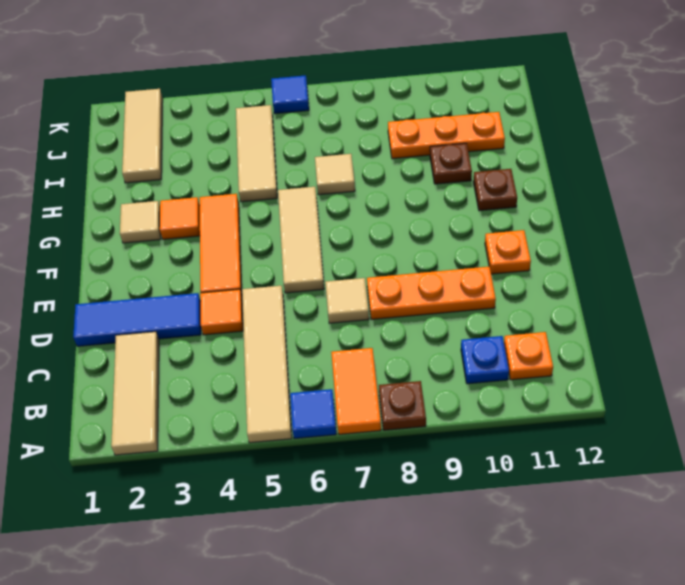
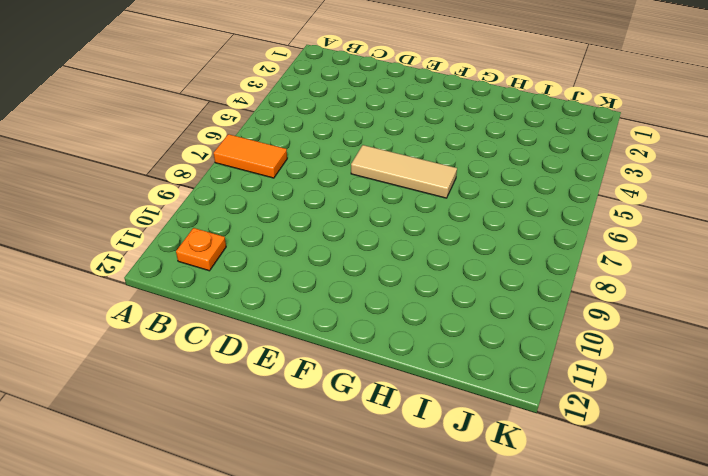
none -> tan tile A2:C2 level 1
none -> tan tile A5:D5 level 1
none -> blue tile A6 level 1

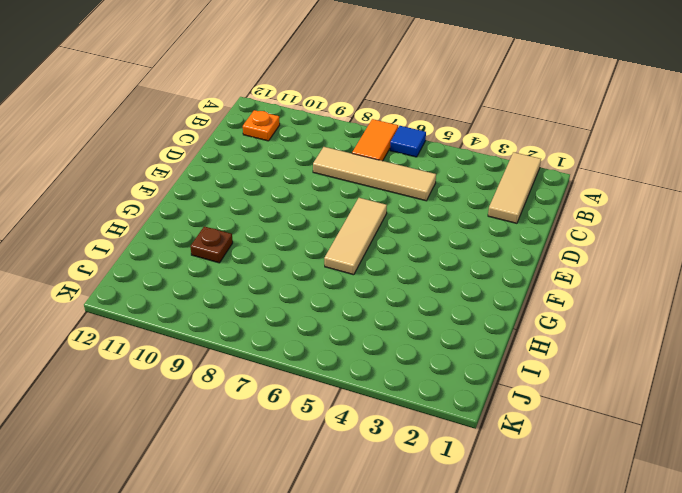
tan tile C5:C8 level 1 -> tan tile A5:D5 level 1
none -> brown plate A8 level 1
none -> blue plate B10 level 1
none -> blue tile D1:D3 level 1

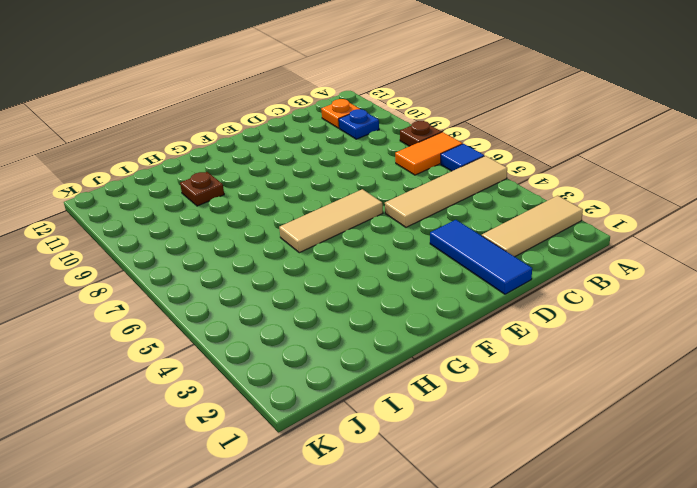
none -> orange tile D4 level 1
none -> tan tile D7 level 1
none -> orange plate D8:D10 level 1

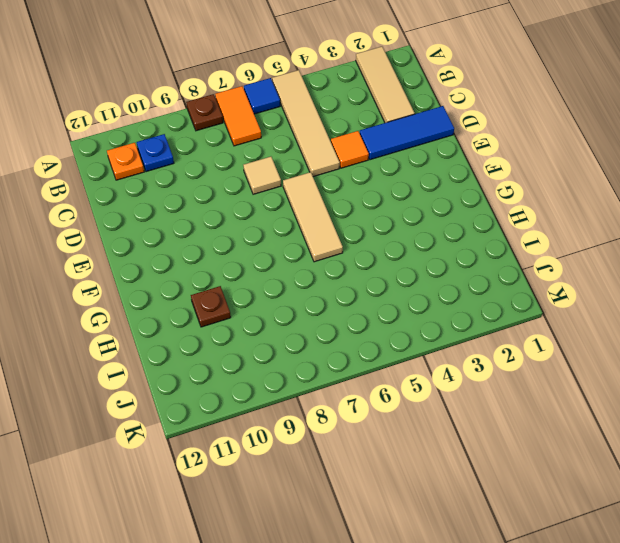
none -> orange plate D8:D10 level 1
none -> orange tile E4:G4 level 1
none -> orange plate E11 level 1

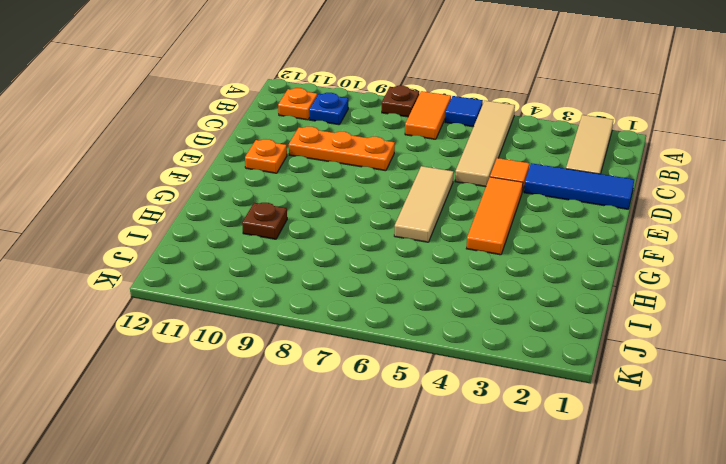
none -> tan tile D7 level 1
none -> tan tile G2 level 1
none -> orange tile G3 level 1

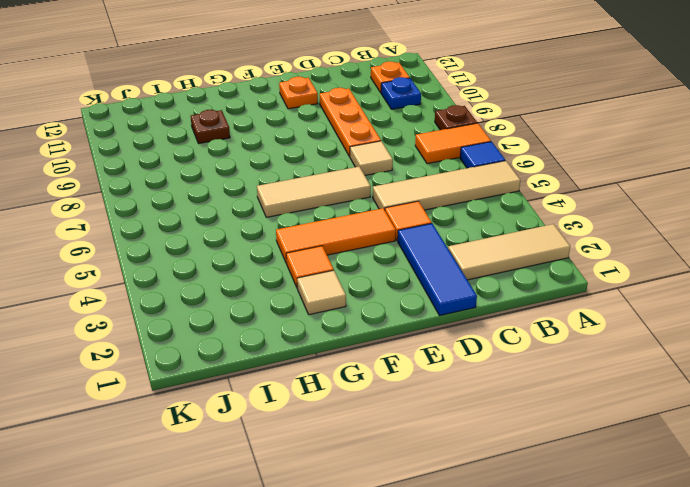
none -> brown plate G11 level 1
none -> tan tile H5:J5 level 1
none -> tan tile H7 level 1

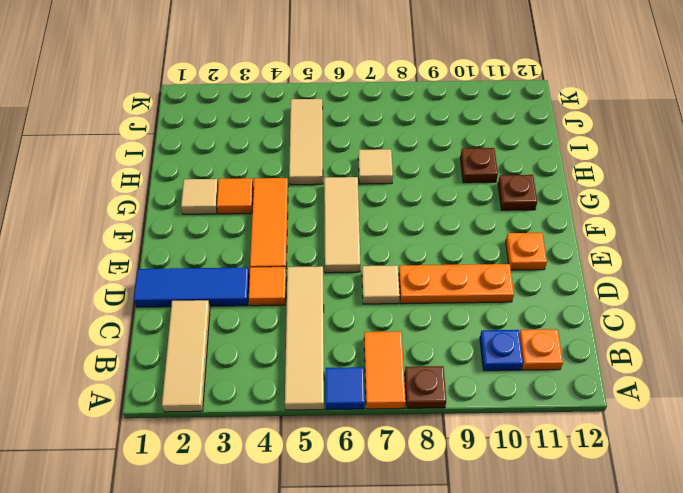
none -> tan tile I2:K2 level 1
none -> orange plate I9:I11 level 1
none -> blue tile K6 level 1

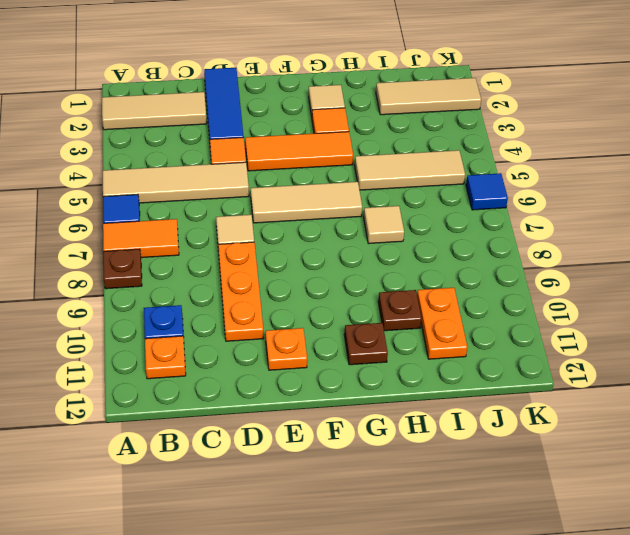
orange plate I10:I11 level 1 -> orange plate I9:I11 level 1

